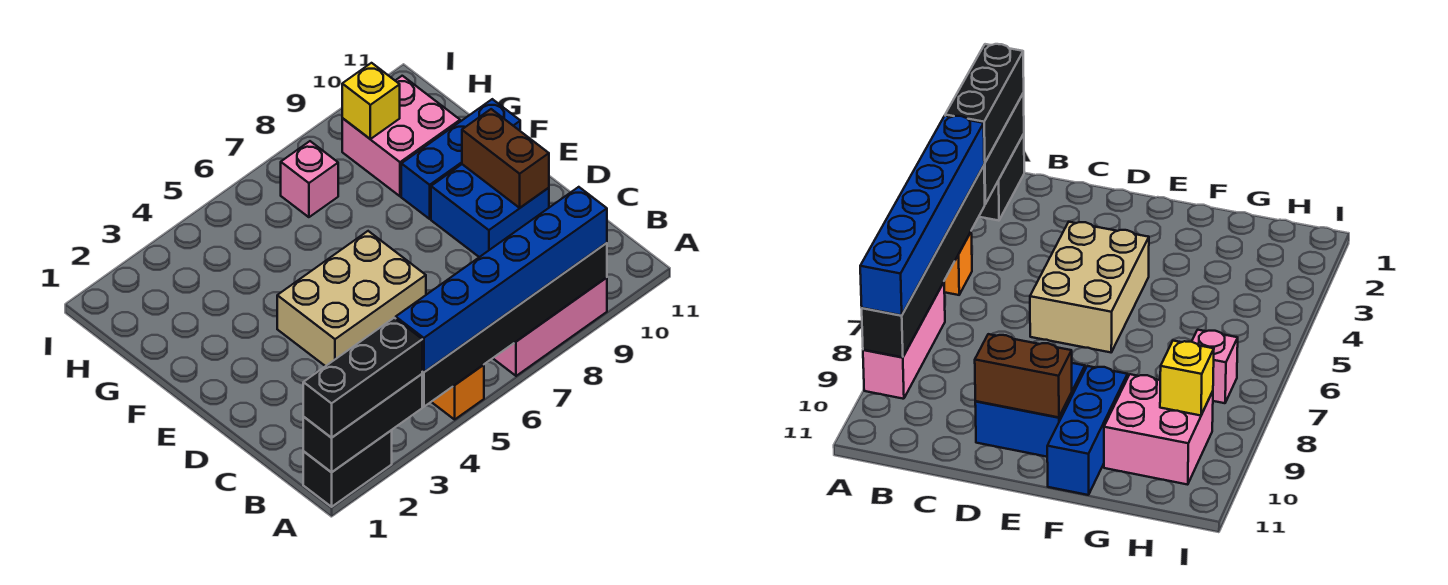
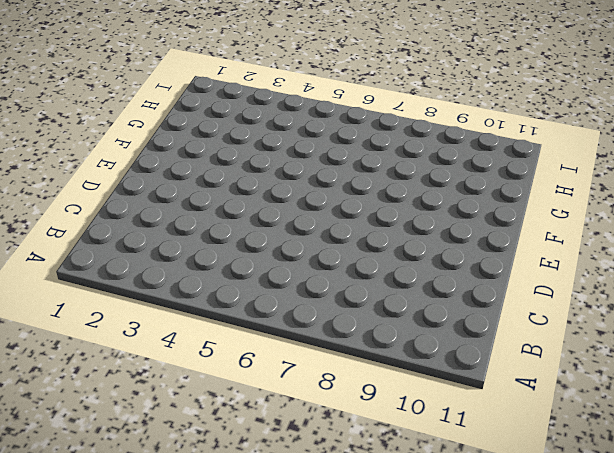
none -> black brick A1:A2 level 1
none -> orange brick A5 level 1
none -> pink brick A7:A9 level 1

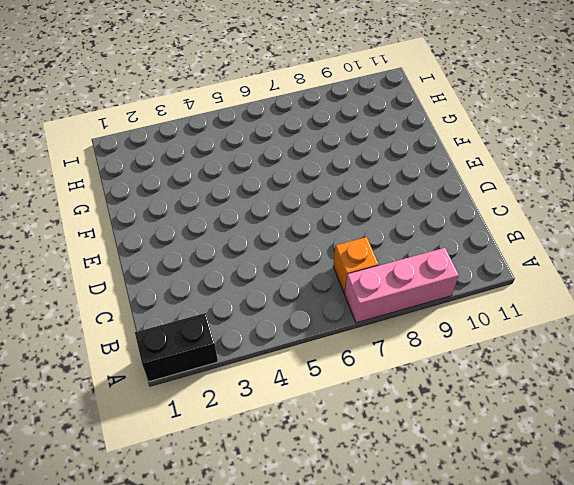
orange brick B7 level 1 -> orange brick A5 level 1
none -> tan brick D4:E6 level 1
none -> blue brick D9:E10 level 1
none -> blue brick F9:F11 level 1

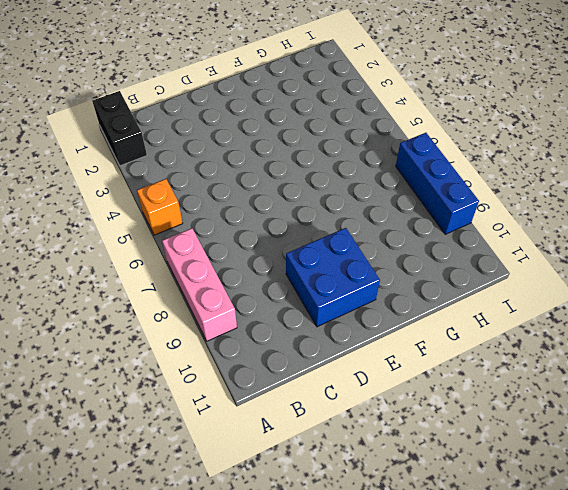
blue brick I7:I9 level 1 -> blue brick F9:F11 level 1
none -> tan brick D4:E6 level 1
none -> pink brick G9:H10 level 1
none -> pink brick H7 level 1

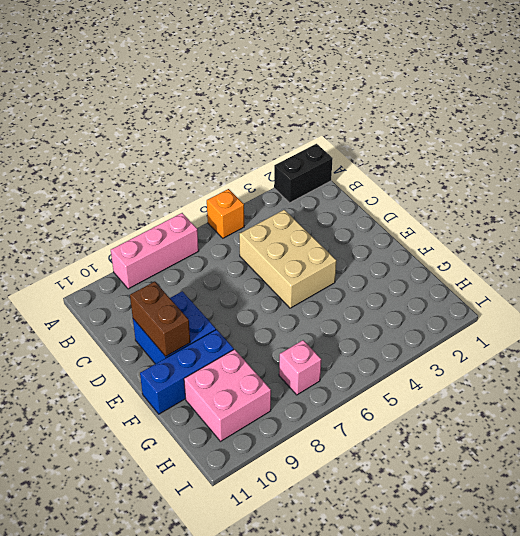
tan brick C4:E5 level 1 -> tan brick D4:E6 level 1
none -> black brick A1:A3 level 2
none -> black brick A4:A9 level 2
none -> yellow brick H9 level 2

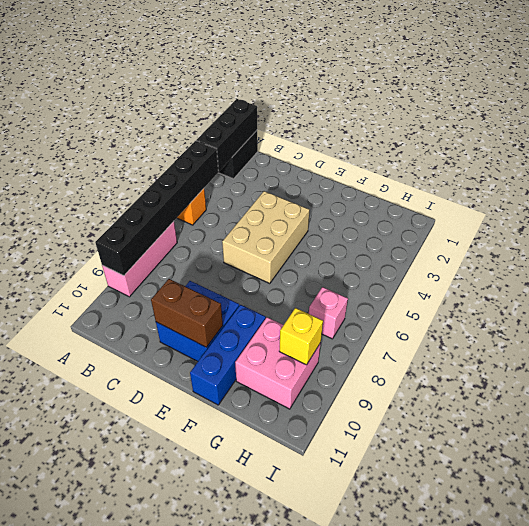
none -> black brick A1:A3 level 3
none -> blue brick A4:A9 level 3

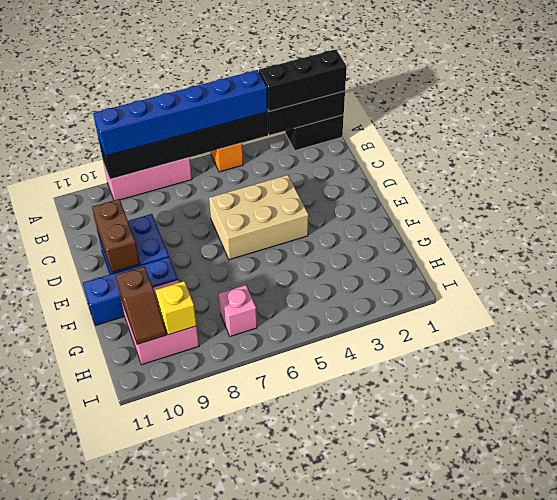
brown slope G10:H10 level 2 top G -> none

